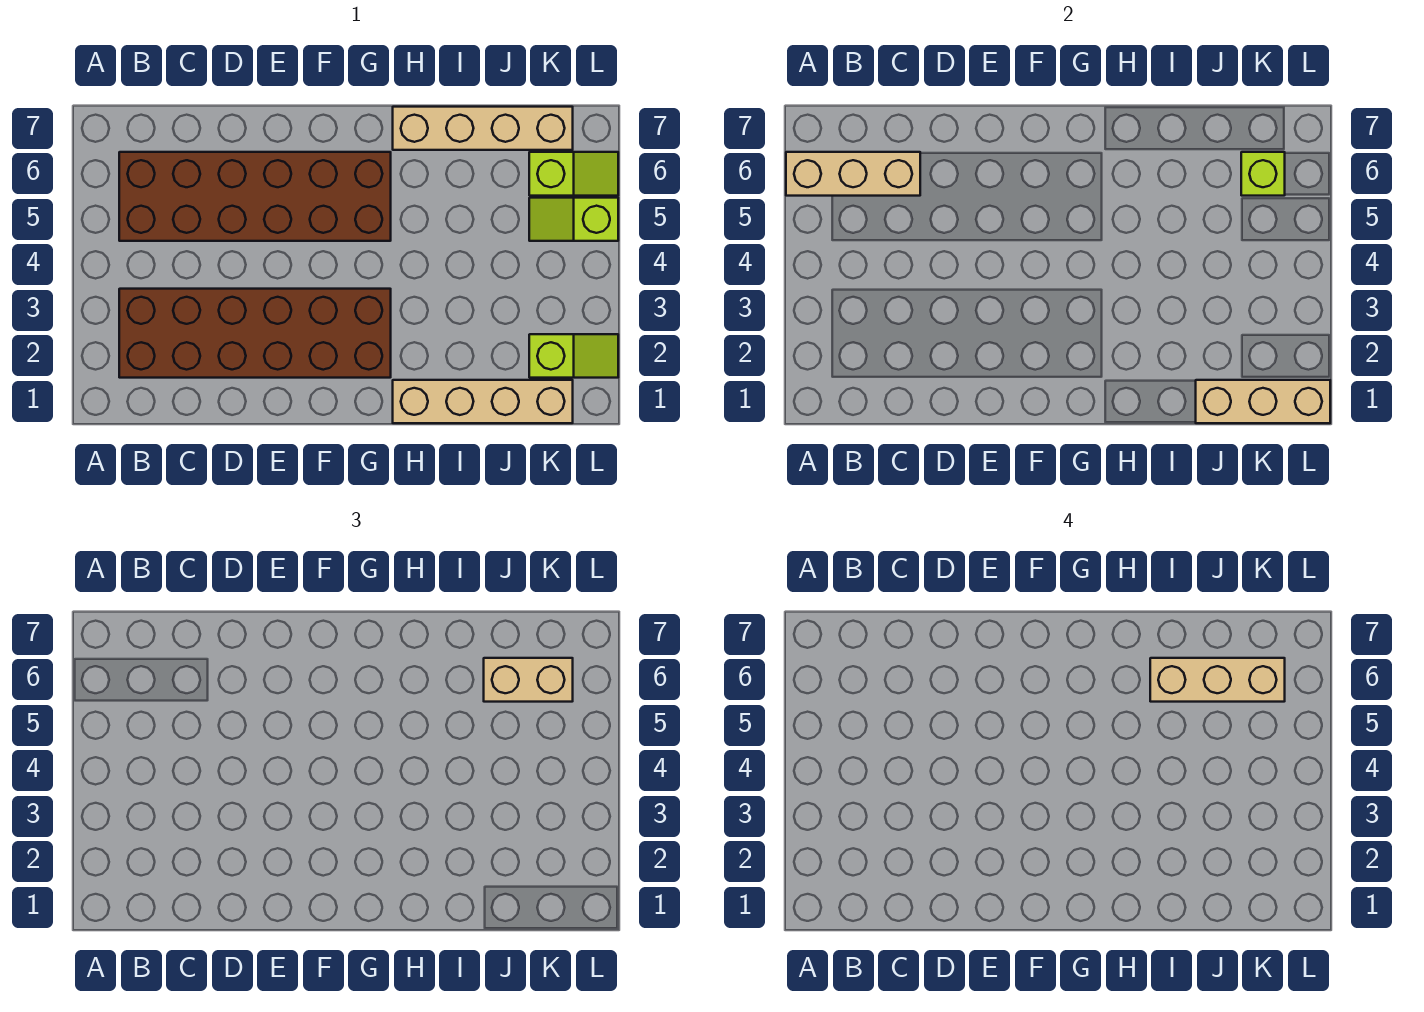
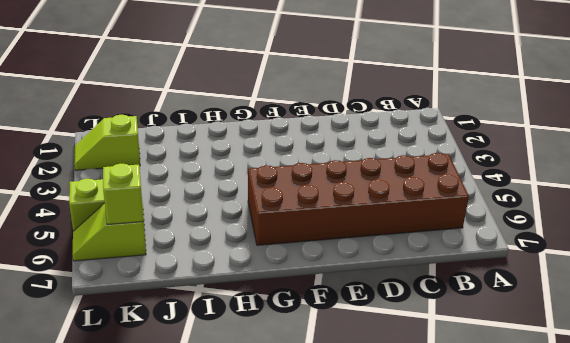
none -> brown brick B2:G3 level 1
none -> tan brick H1:K1 level 1
none -> tan brick H7:K7 level 1

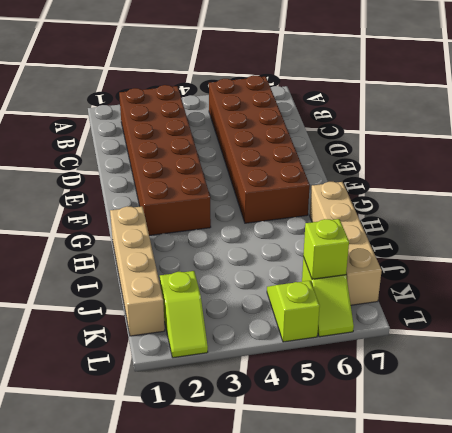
none -> tan brick A6:C6 level 2
none -> tan brick J1:L1 level 2
none -> tan brick J6:K6 level 3

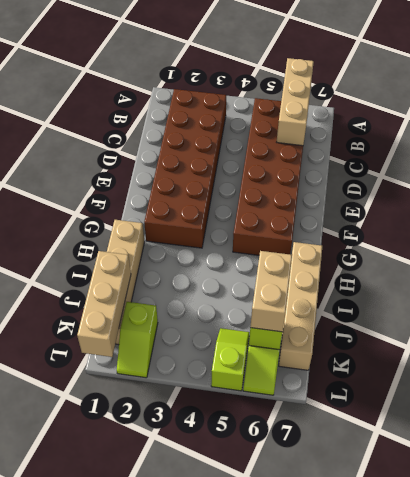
none -> tan brick I6:K6 level 4

